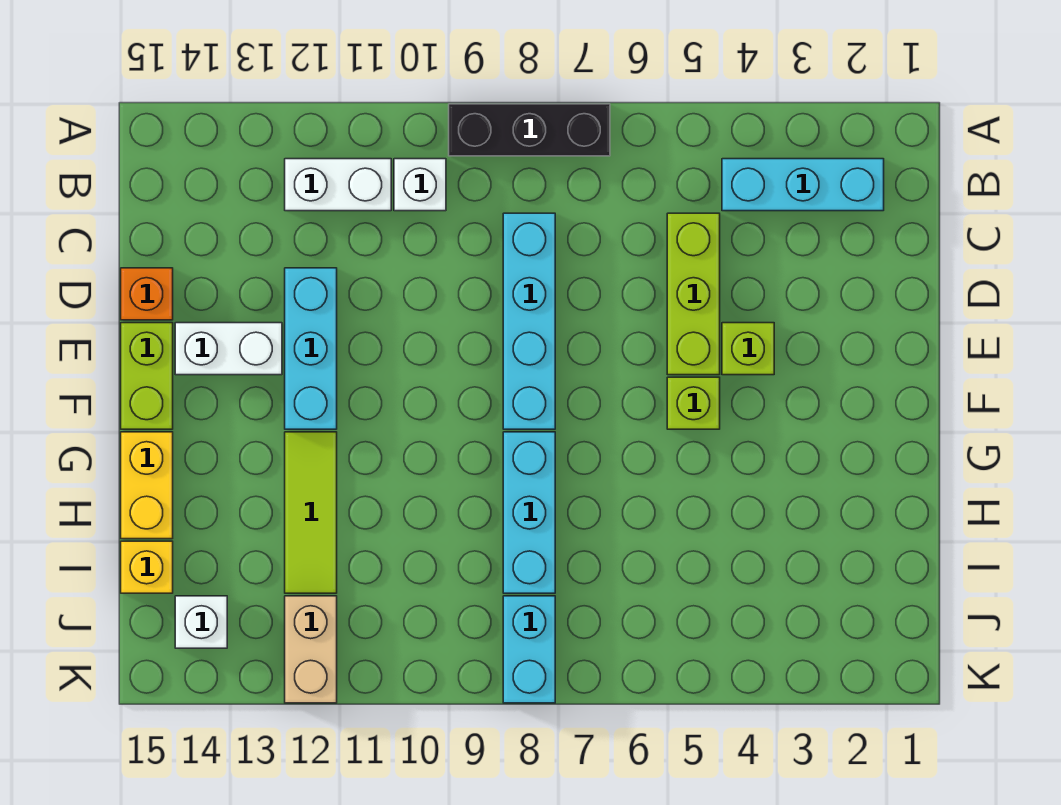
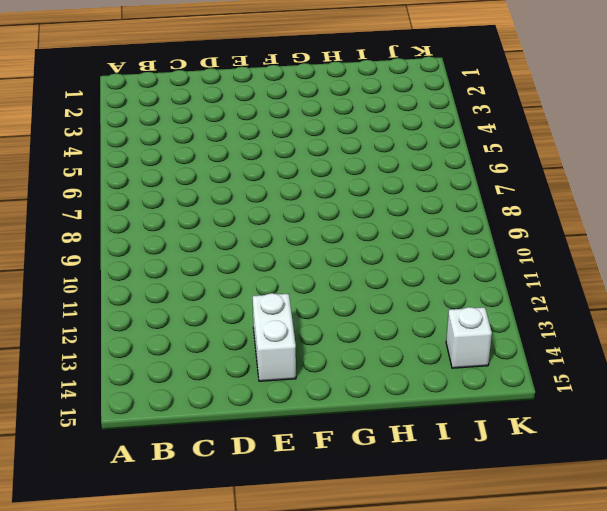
none -> black brick A7:A9 level 1
none -> cyan brick B2:B4 level 1
none -> white brick B10 level 1

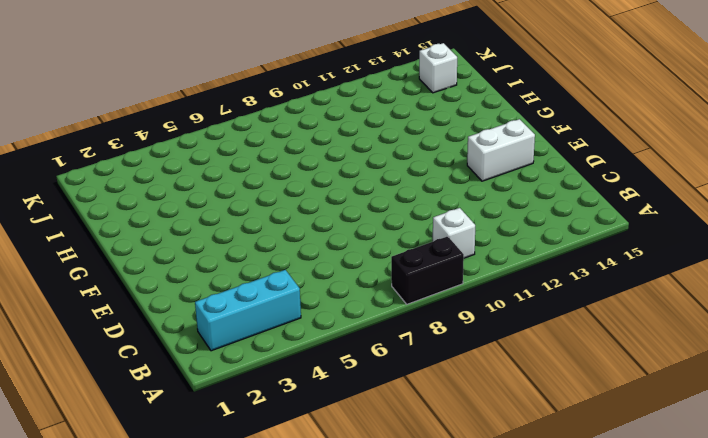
black brick A8:A9 level 1 -> black brick A7:A9 level 1
none -> white brick B11:B12 level 1
none -> lime brick C5:E5 level 1
none -> cyan brick C8:F8 level 1

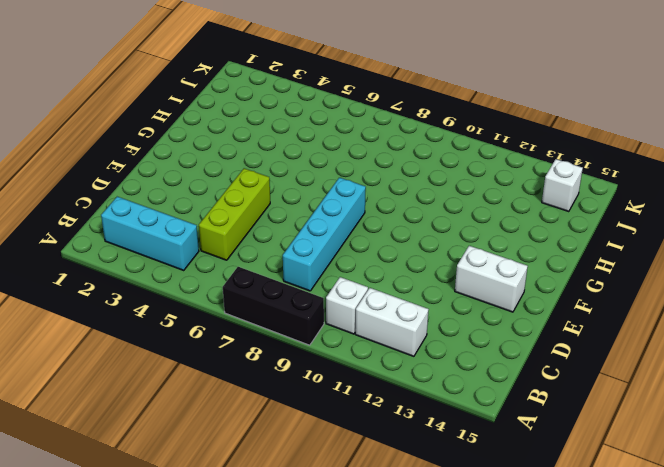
none -> cyan brick D12:F12 level 1
none -> orange brick D15 level 1
none -> lime brick E4 level 1

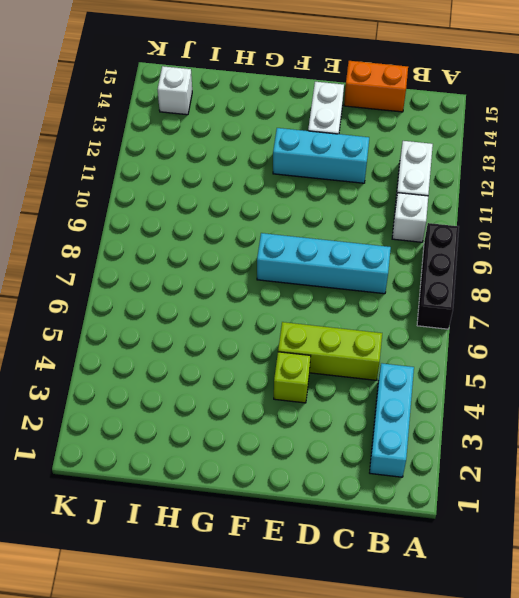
orange brick C15:D15 level 1 -> orange brick D15 level 1
none -> lime brick E15:F15 level 1
none -> lime brick F5 level 1
none -> cyan brick G8:I8 level 1

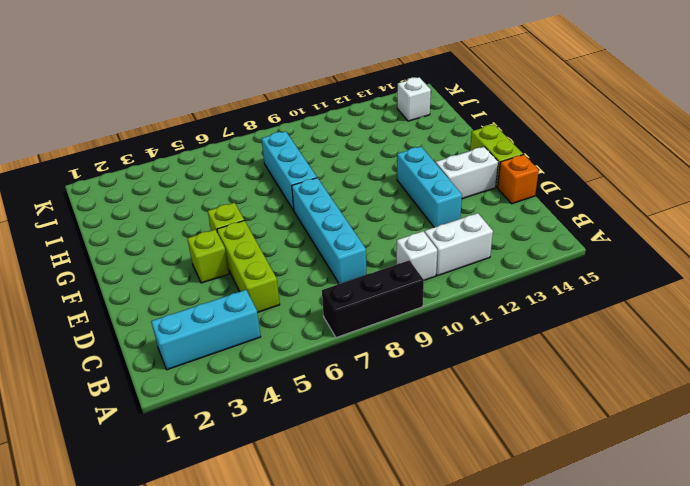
none -> lime tile G12:I12 level 1
none -> yellow brick G15:H15 level 1
none -> yellow brick I15 level 1

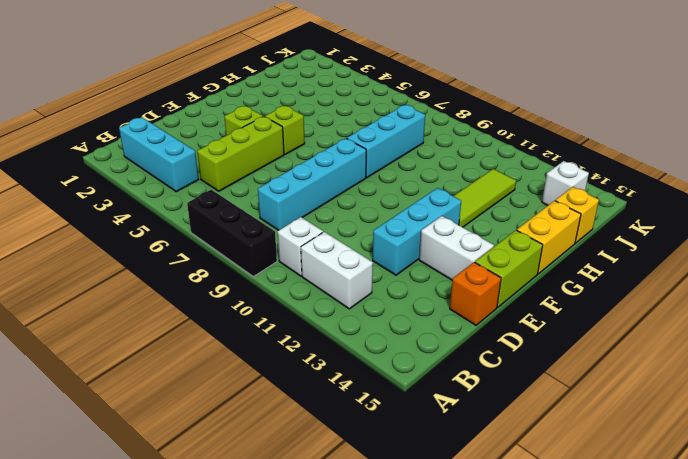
none -> cyan brick J8:K8 level 1
none -> tan brick J12:K12 level 1

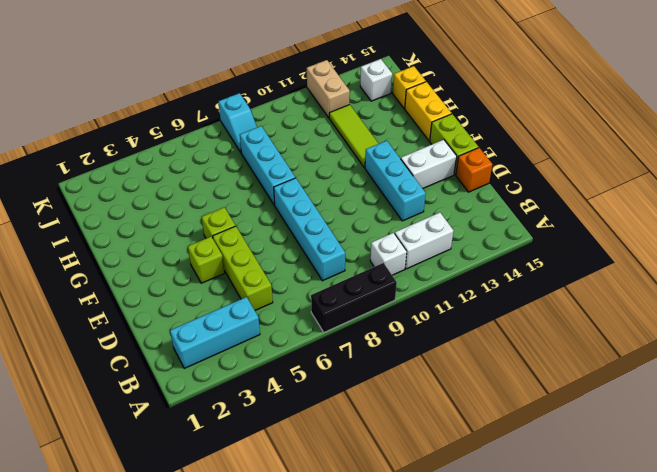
cyan slope J8:K8 level 1 top K -> cyan brick J8:K8 level 1

